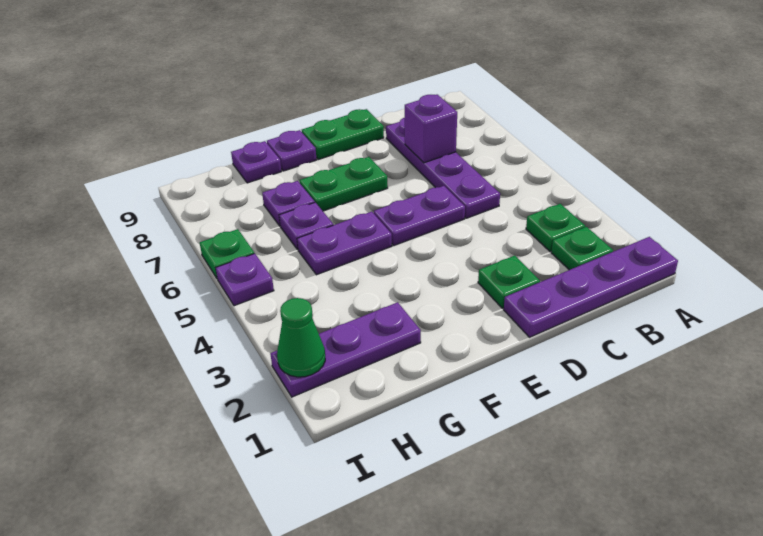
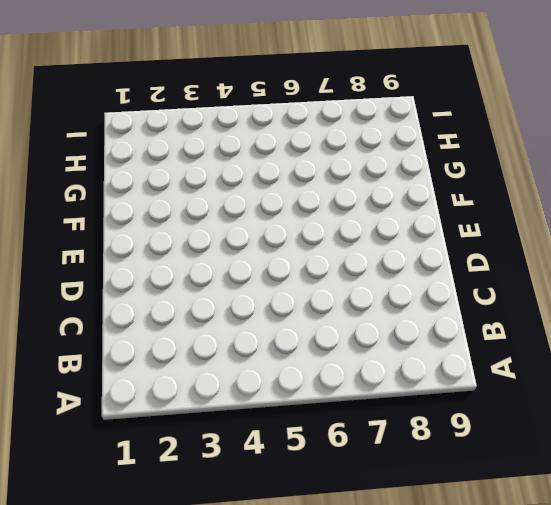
none -> purple plate A1:D1 level 1
none -> green plate B2 level 1
none -> green plate B3 level 1

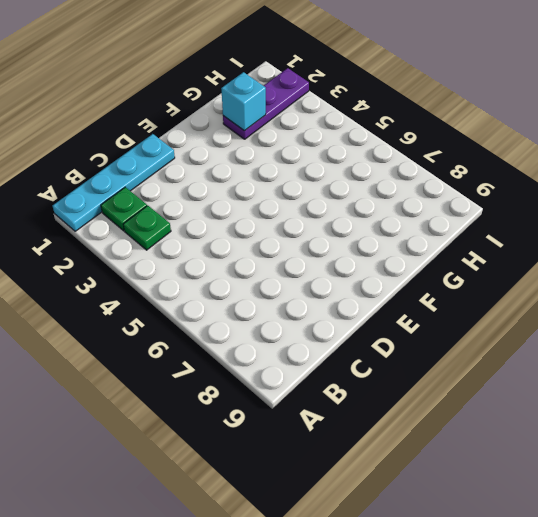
cyan plate A1:D1 level 1 -> purple plate A1:D1 level 1
cyan brick G2 level 2 -> none
none -> purple plate C5:C8 level 1
none -> green plate D2 level 1
none -> purple plate D5:E5 level 1

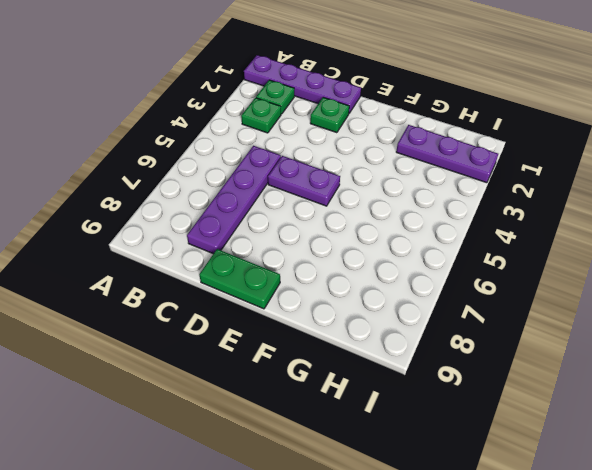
none -> green plate E7:F7 level 1
none -> purple plate F5:G5 level 1
none -> purple plate F9 level 1

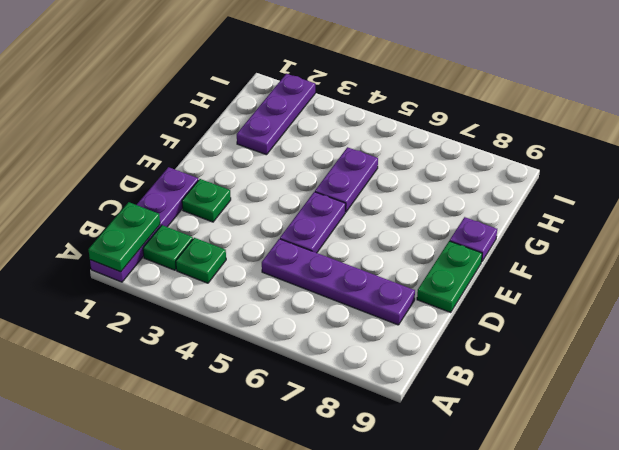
green plate A1:B1 level 2 -> green plate E7:F7 level 1
none -> purple plate G6 level 1
none -> purple plate G7 level 1
none -> purple plate G9 level 1

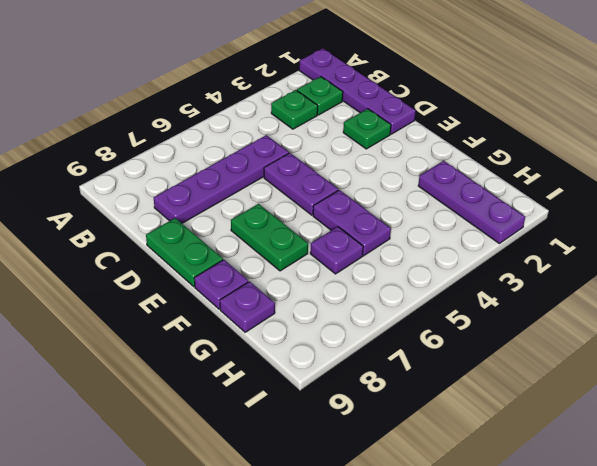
none -> purple plate G7 level 1
none -> purple plate I5 level 1
none -> green plate I6 level 1

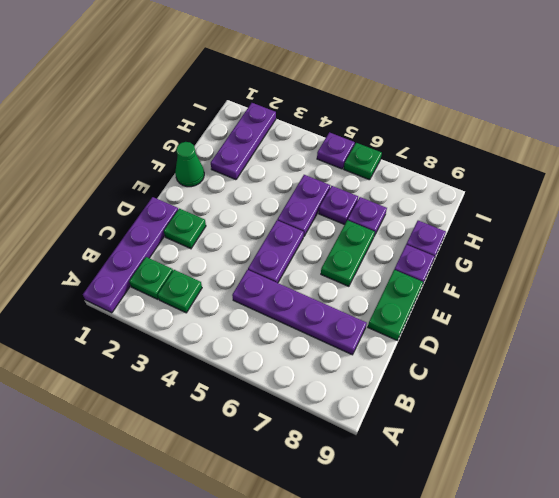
green cone F1 level 1 -> green cone I2 level 2
none -> purple brick C7 level 2

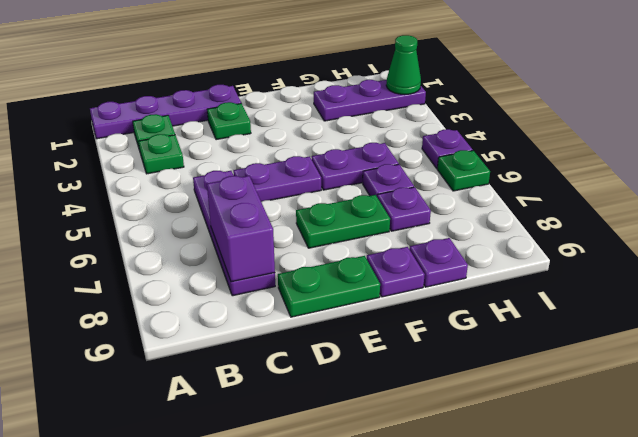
purple brick C7:C8 level 2 -> purple brick C7 level 2

